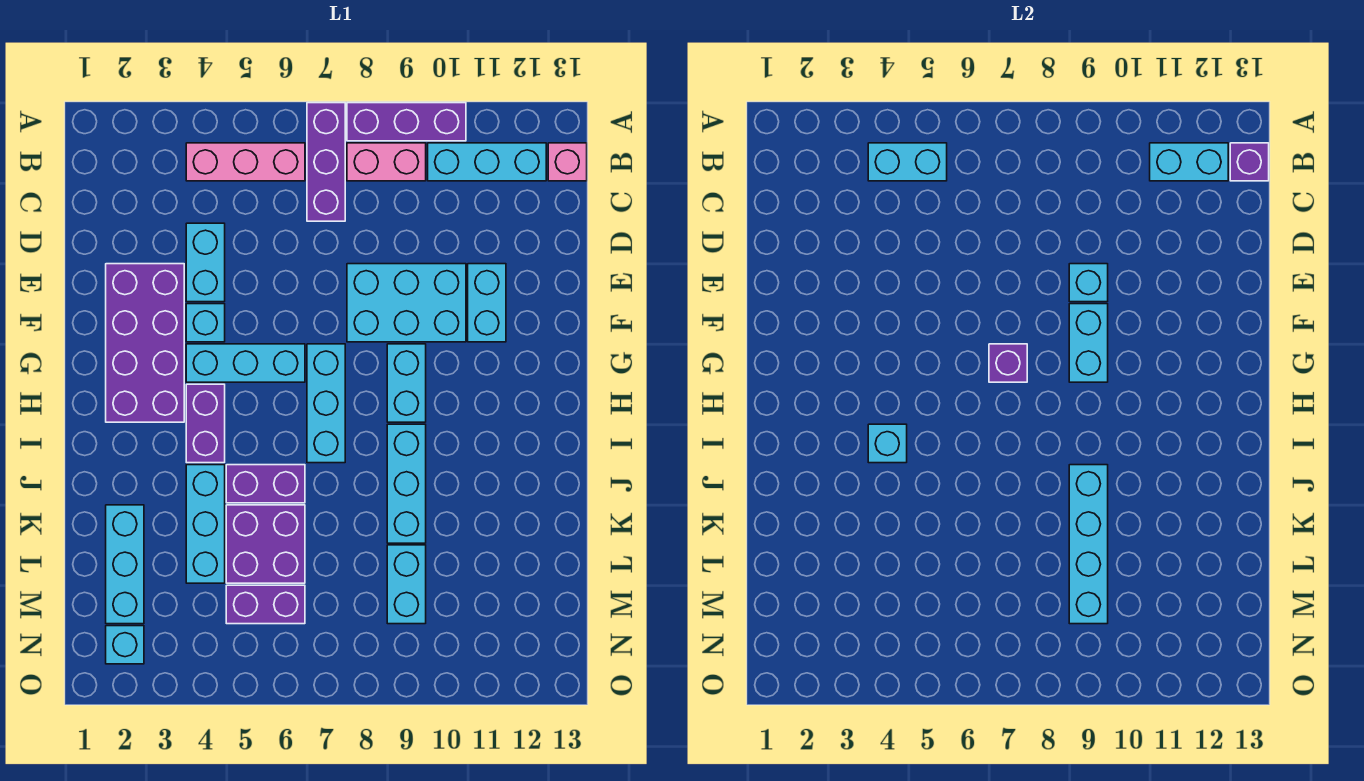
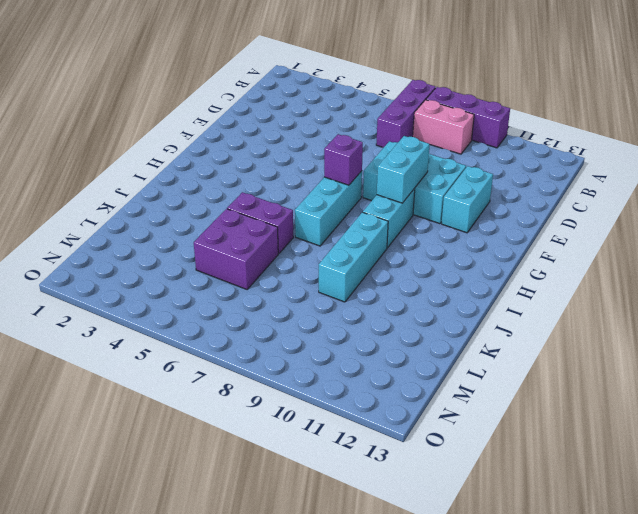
none -> pink brick B4:B6 level 1
none -> cyan brick B10:B12 level 1
none -> pink brick B13 level 1
none -> cyan brick D4:E4 level 1

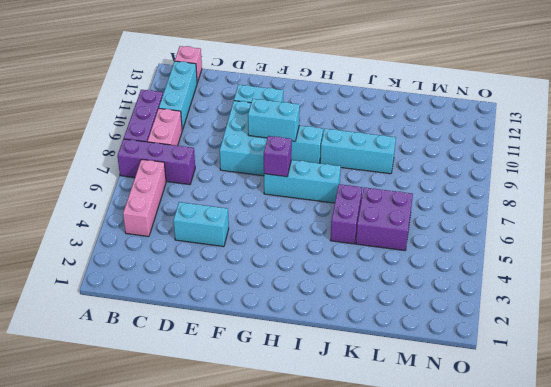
none -> purple brick E2:H3 level 1
none -> cyan brick F4 level 1
none -> cyan brick G4:G6 level 1
none -> purple brick H4:I4 level 1

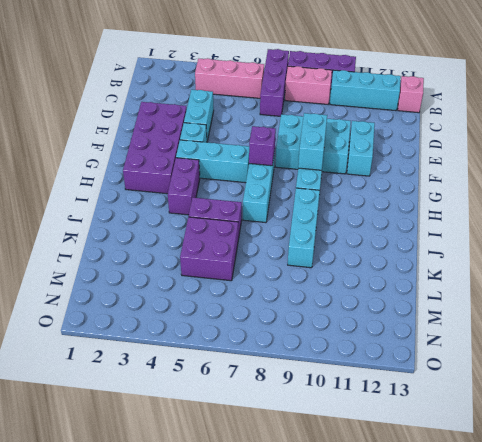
none -> cyan brick J4:L4 level 1
none -> cyan brick K2:M2 level 1
none -> cyan brick L9:M9 level 1
none -> purple brick M5:M6 level 1

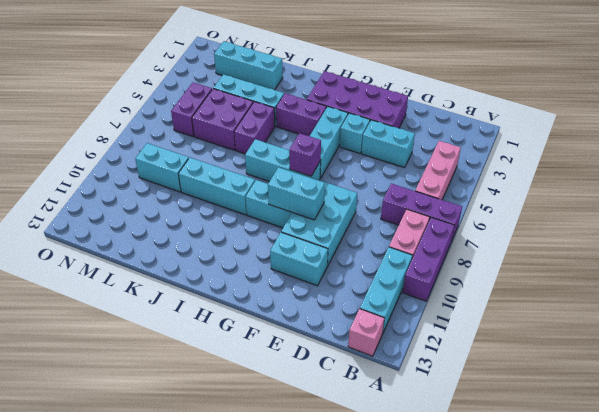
none -> cyan brick N2 level 1
none -> cyan brick B4:B5 level 2
none -> cyan brick B11:B12 level 2
none -> purple brick B13 level 2

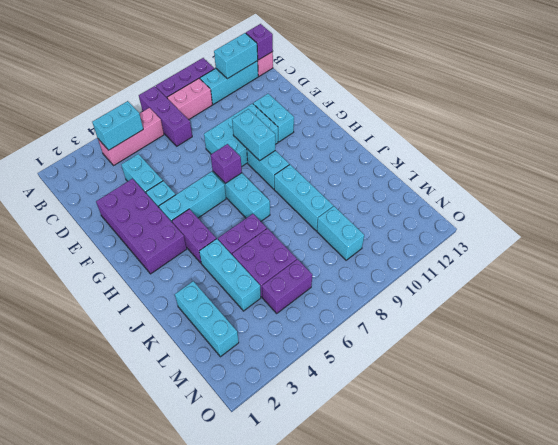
none -> cyan brick N2 level 1
none -> cyan brick E9 level 2
none -> cyan brick I4 level 2
none -> cyan brick J9:M9 level 2

